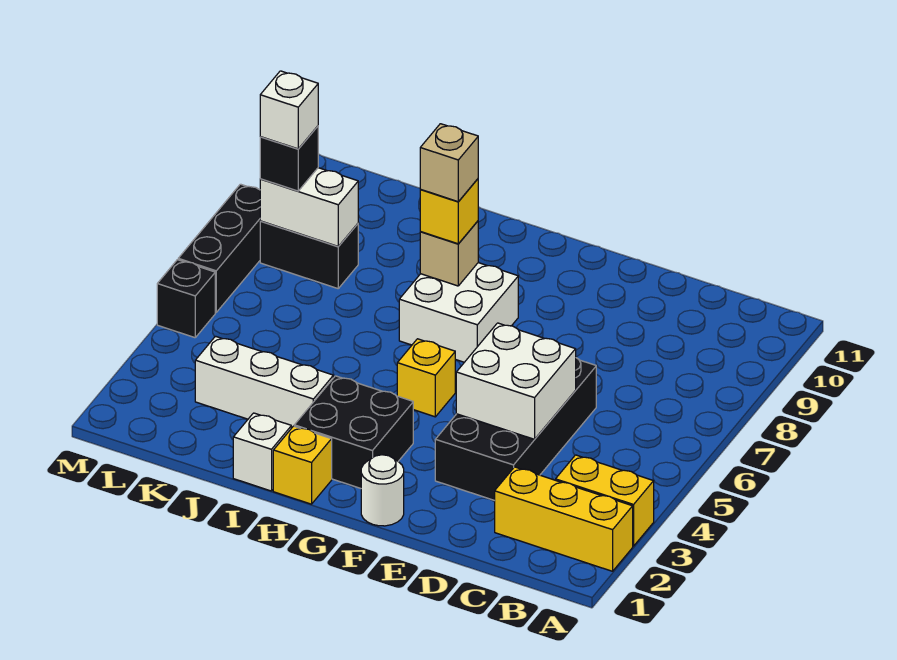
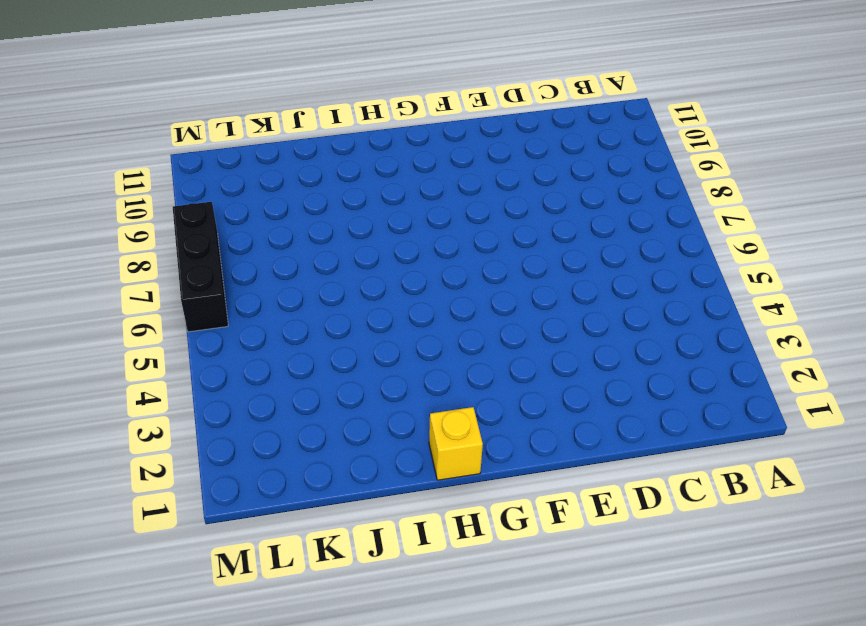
none -> yellow brick A2:C2 level 1
none -> yellow brick A3:B3 level 1
none -> black brick D3:E6 level 1

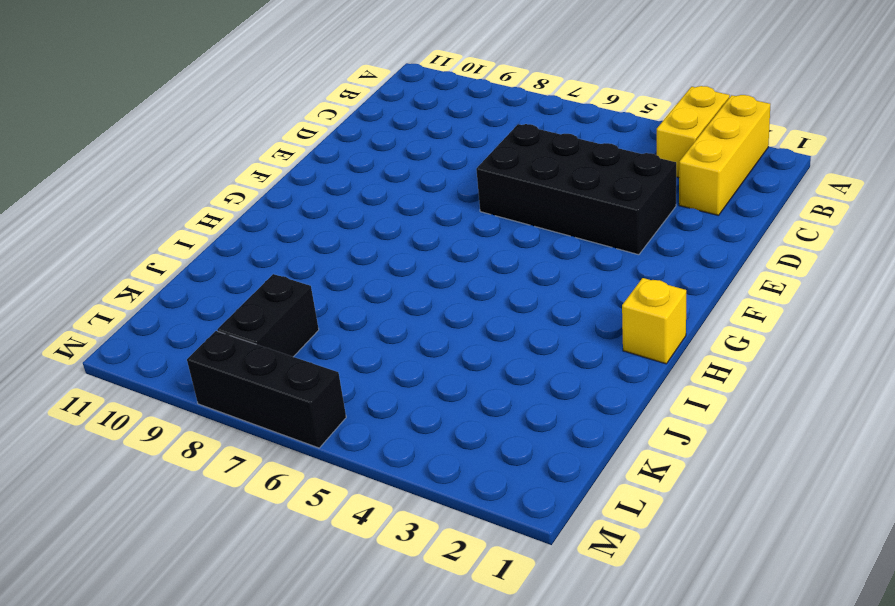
none -> white round brick F1 level 1
none -> black brick G2:H3 level 1
none -> yellow brick G5 level 1

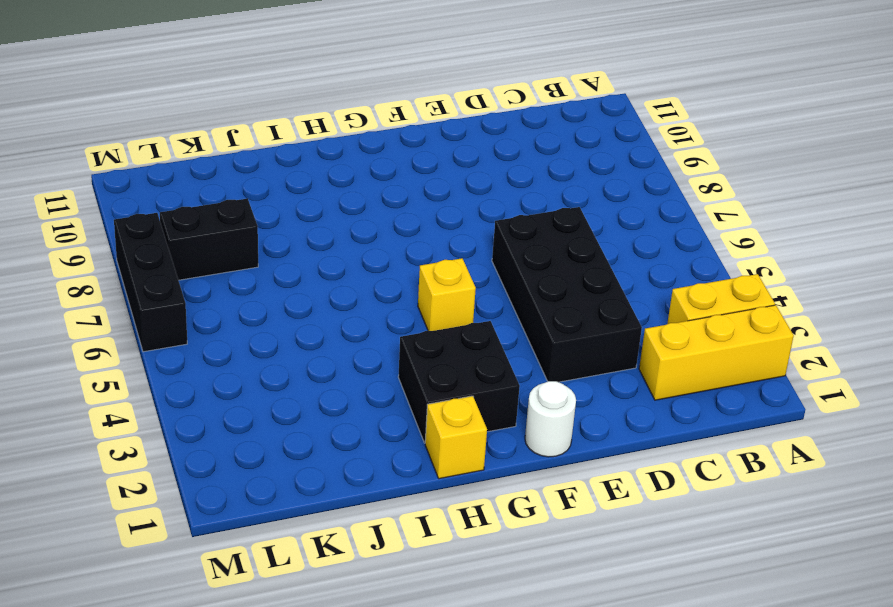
none -> white brick G7:H8 level 1
none -> white brick I1 level 1
none -> white brick I3:K3 level 1

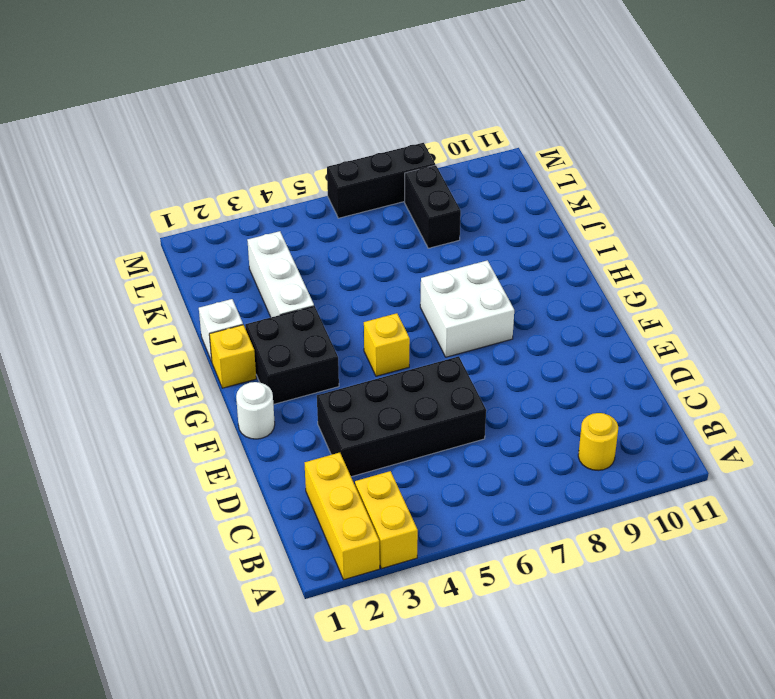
yellow round brick B9 level 1 -> none
none -> black brick M5 level 1
none -> white brick D4:E5 level 2
none -> tan brick H8 level 2

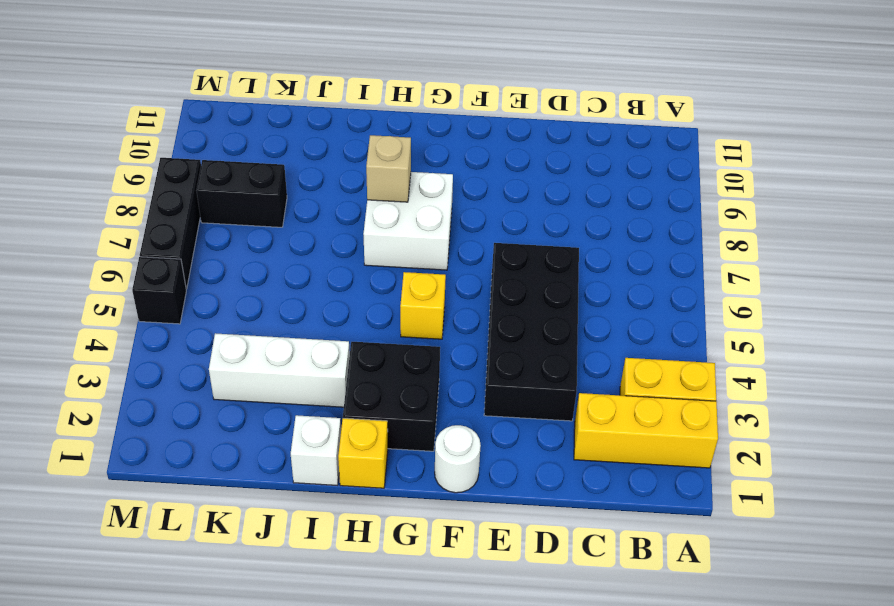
none -> white brick D4:E5 level 2
none -> white brick K8:L8 level 2
none -> yellow brick H8 level 3

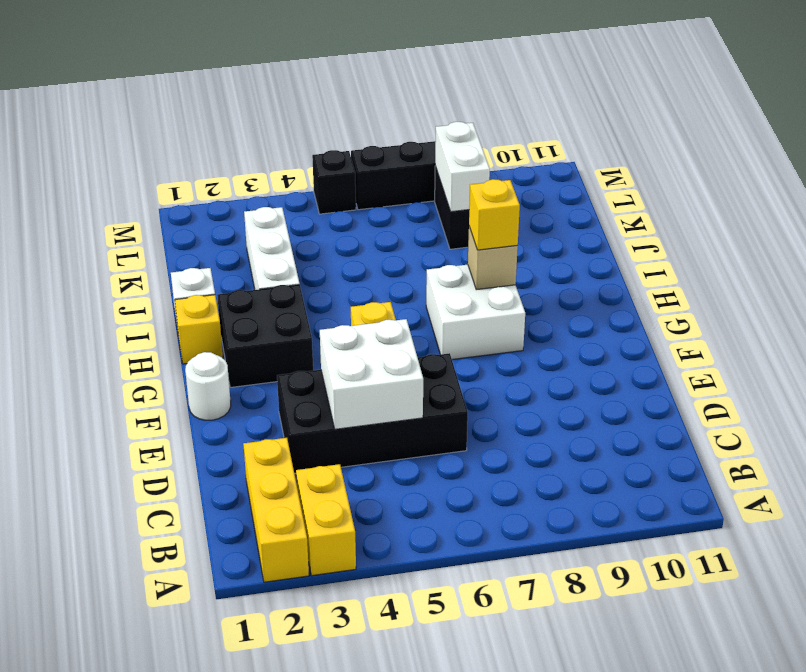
none -> black brick L8 level 3
none -> tan brick H8 level 4
none -> white brick L8 level 4

